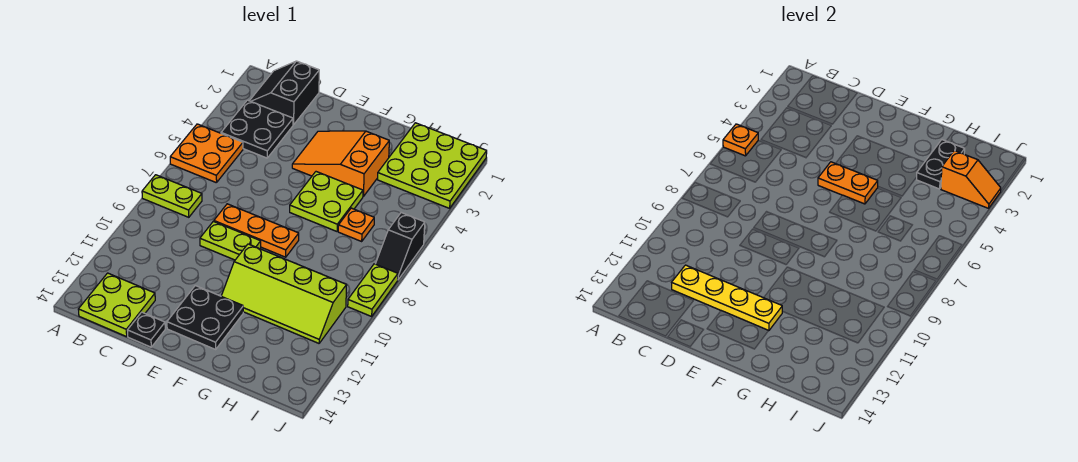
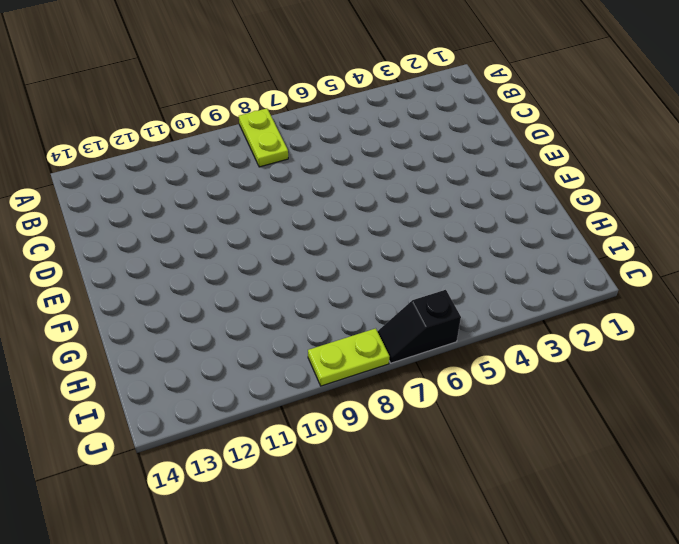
none -> orange plate A5:B6 level 1
none -> black slope B1:C2 level 1 top C
none -> black plate B3:C4 level 1

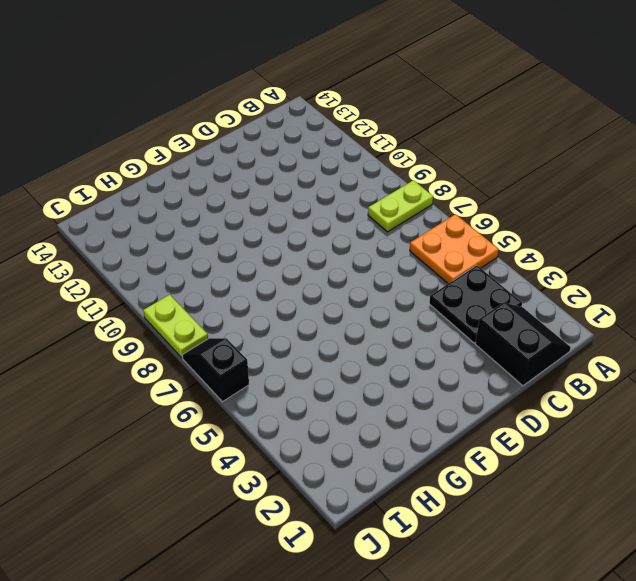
none -> lime plate B13:C14 level 1
none -> orange plate D8:F8 level 1
none -> lime plate D9:E9 level 1

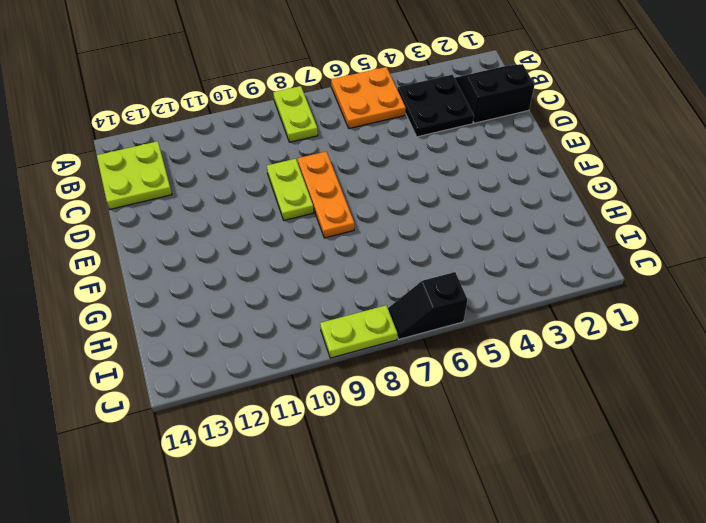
none -> black plate D14 level 1
none -> orange slope E3:G4 level 1 top G
none -> black plate E12:F13 level 1

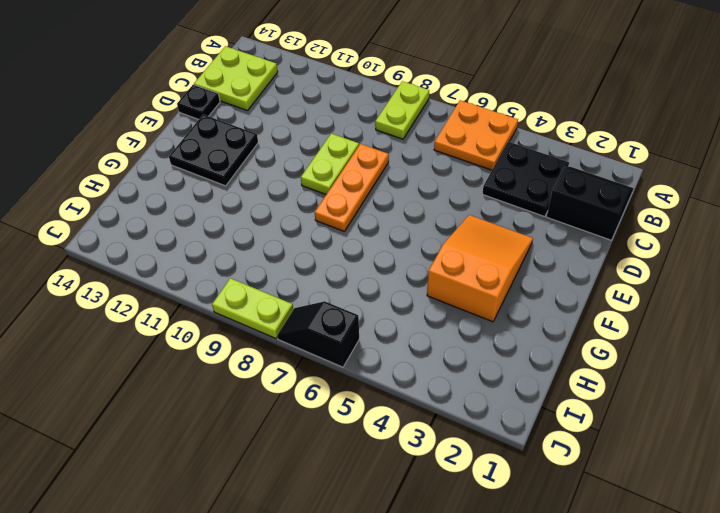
none -> lime plate F5:G6 level 1
none -> lime slope F10:I11 level 1 top 10
none -> lime plate H1:J3 level 1

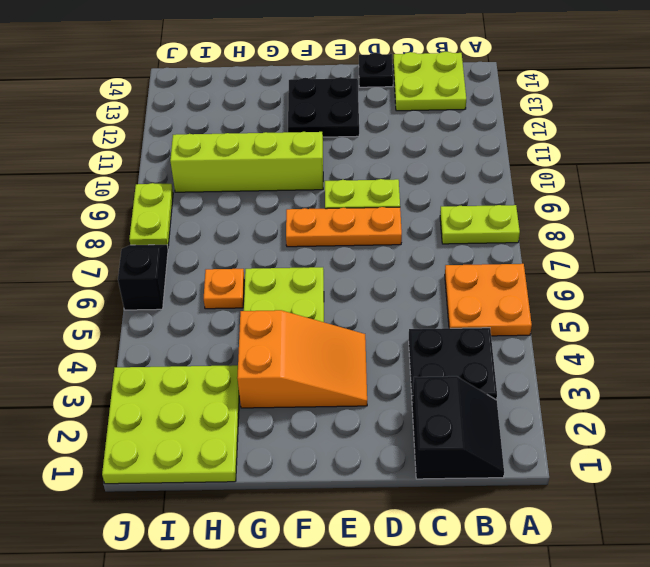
none -> orange plate A5 level 2
none -> yellow plate C12:F12 level 2
none -> orange plate E5:F5 level 2

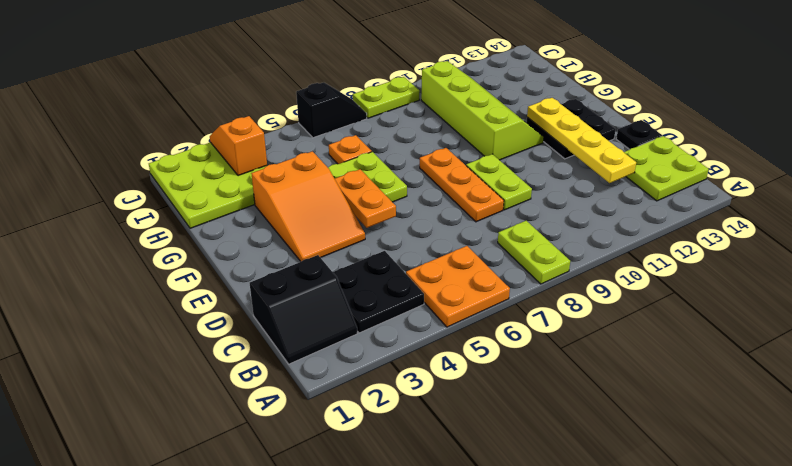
none -> orange plate A5 level 2
none -> black plate H2:H3 level 2

